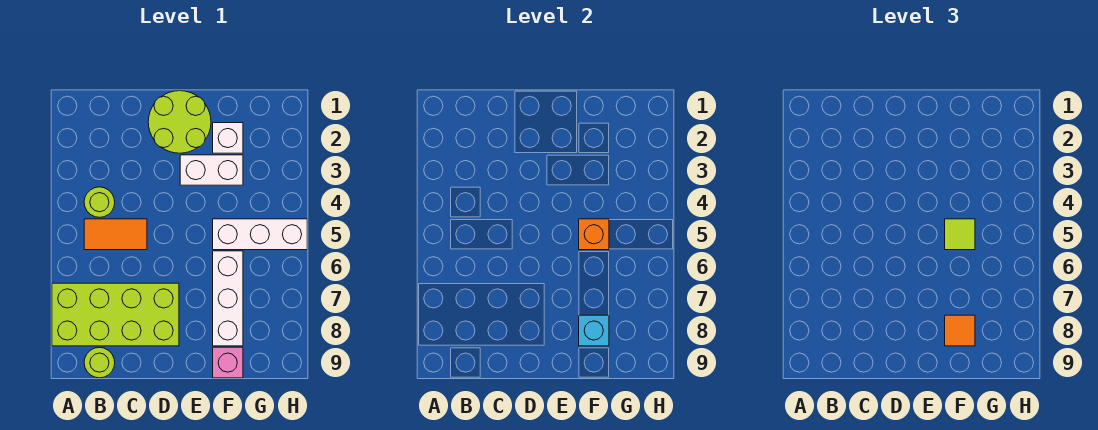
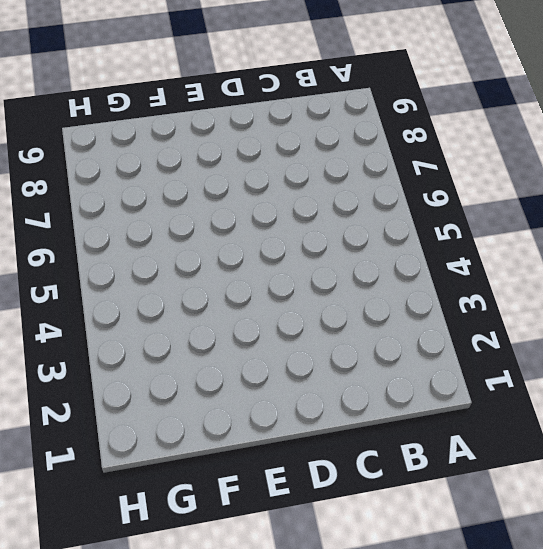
none -> lime brick A7:D8 level 1
none -> lime round brick B4 level 1
none -> orange tile B5:C5 level 1

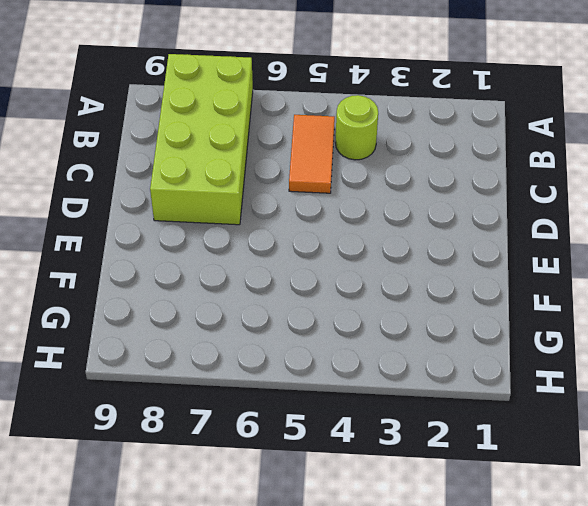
none -> lime round brick B9 level 1
none -> lime round brick D1:E2 level 1
none -> white brick E3:F3 level 1

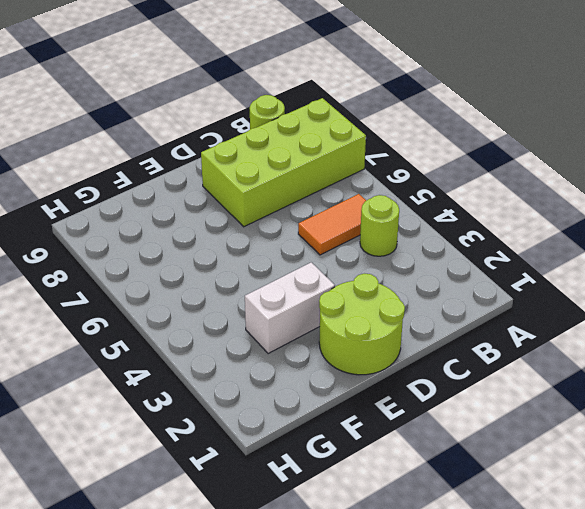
none -> white brick F2 level 1
none -> white brick F5:H5 level 1
none -> white brick F6:F8 level 1

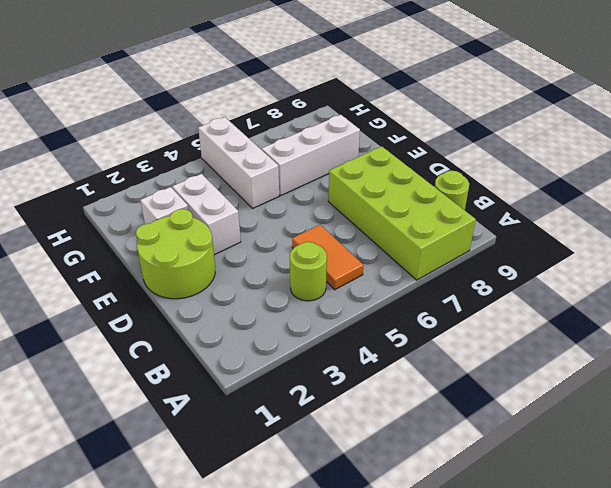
none -> pink brick F9 level 1
none -> orange brick F5 level 2
none -> cyan brick F8 level 2

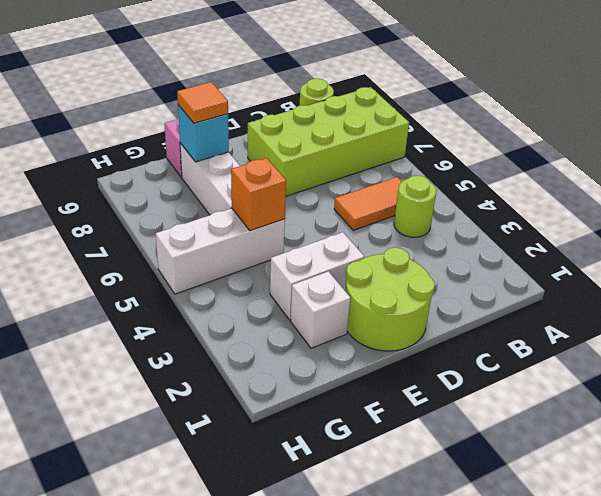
none -> lime tile F5 level 3

